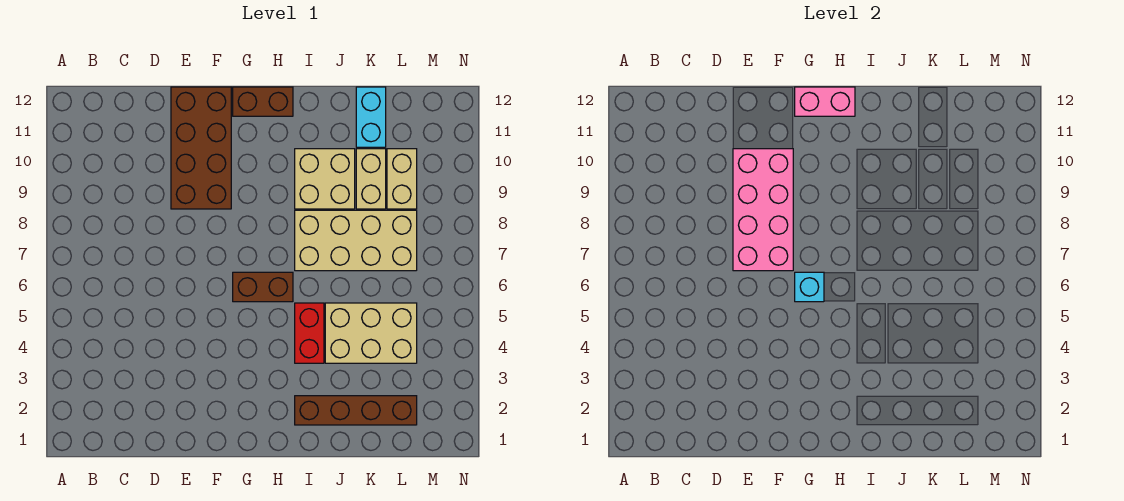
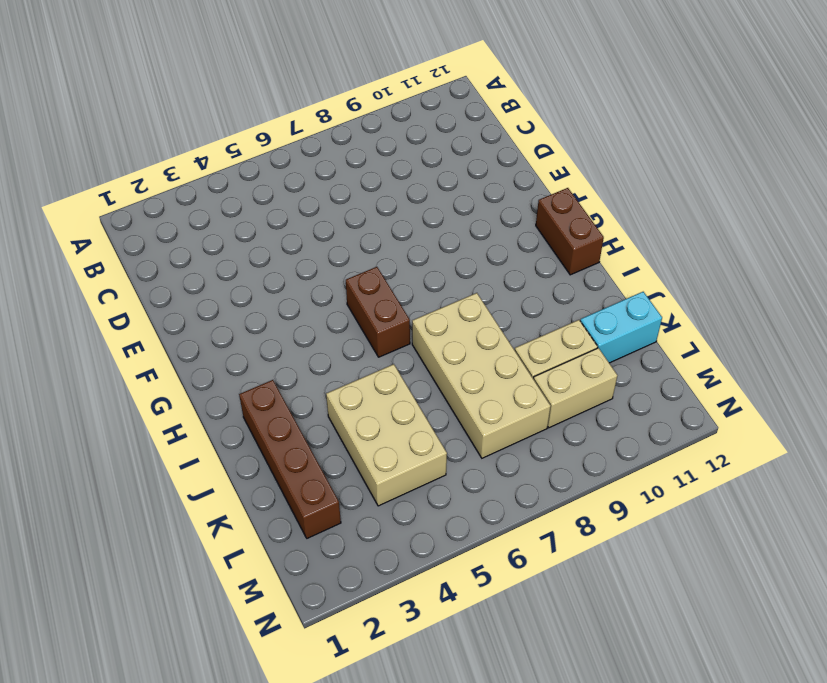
none -> brown brick E9:F12 level 1
none -> red brick I4:I5 level 1
none -> tan brick I9:J10 level 1

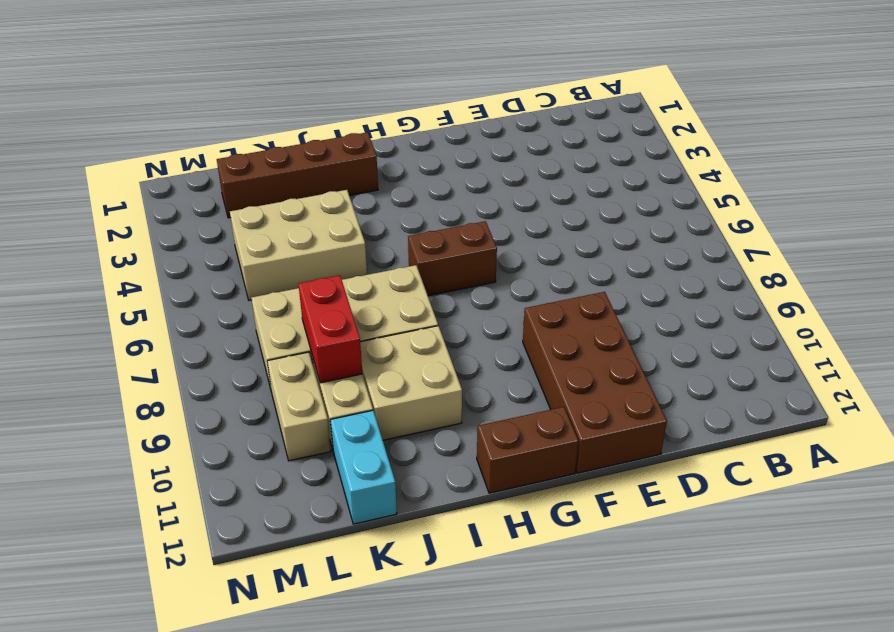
red brick K8:K9 level 2 -> red brick I4:I5 level 1
none -> pink brick E7:F10 level 2
none -> cyan brick G6 level 2
none -> pink brick G12:H12 level 2

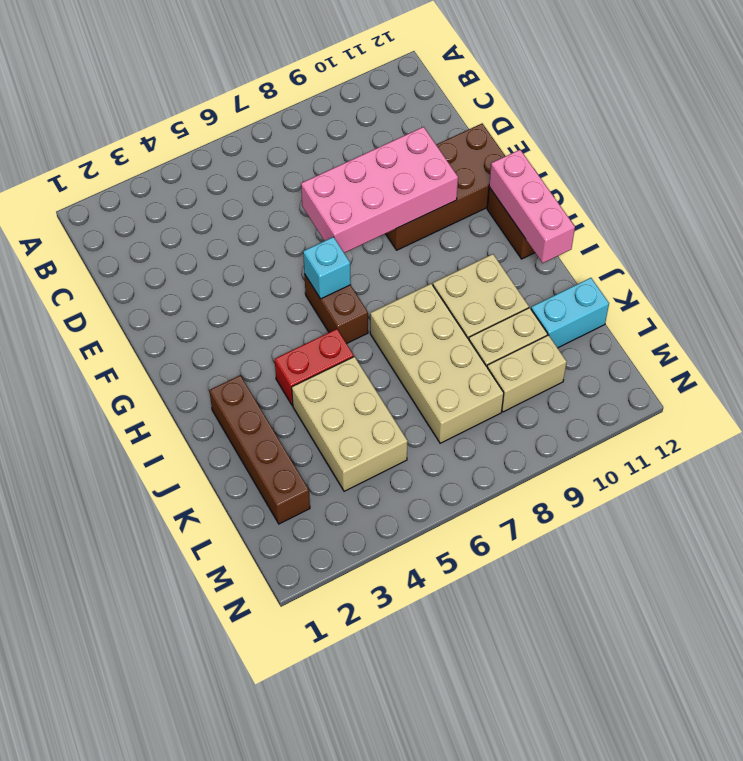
pink brick G12:I12 level 2 -> pink brick G12:H12 level 2

